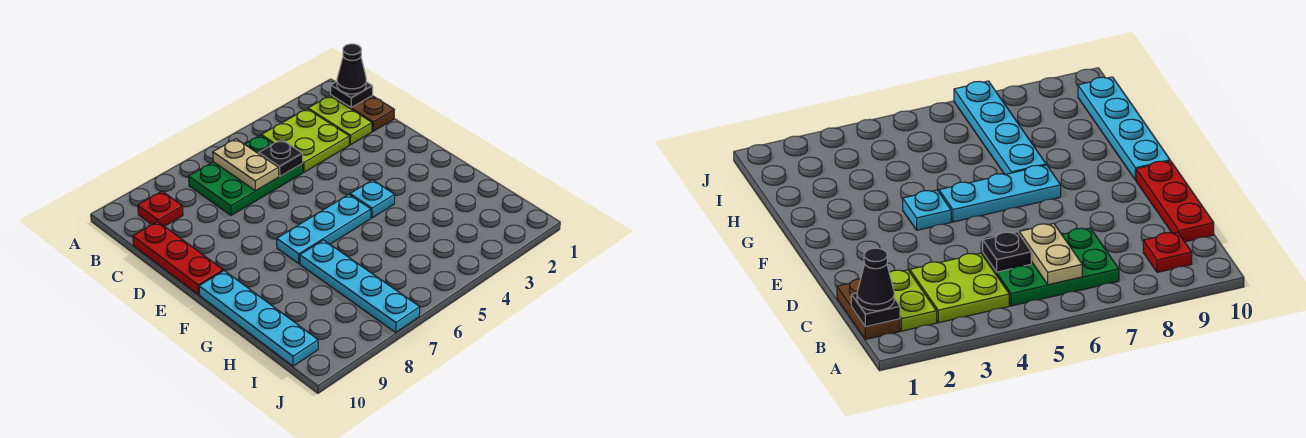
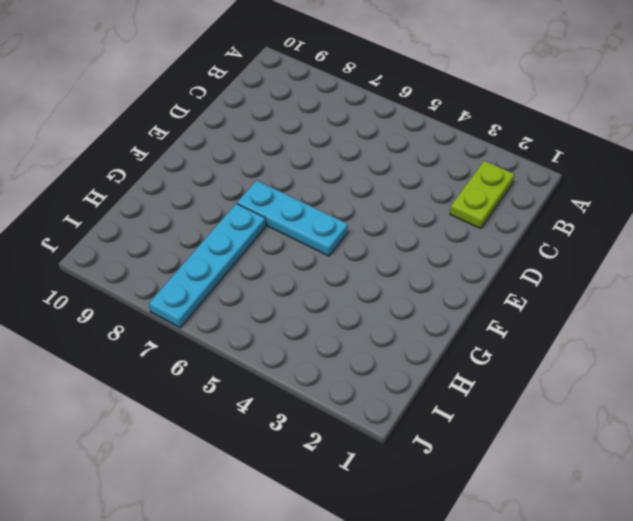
none -> brown plate B1:C1 level 1
none -> lime plate B3:C4 level 1
none -> green plate B5:C7 level 1

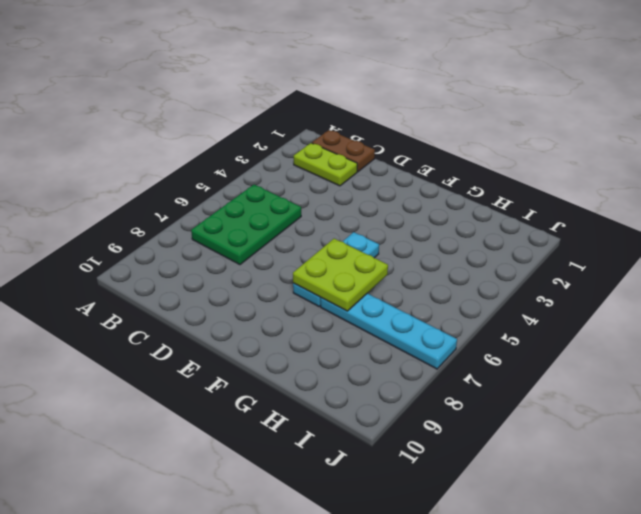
lime plate F6:G7 level 2 -> lime plate B3:C4 level 1
none -> red plate B9 level 1
none -> red plate C10:E10 level 1
none -> cyan plate F4 level 1

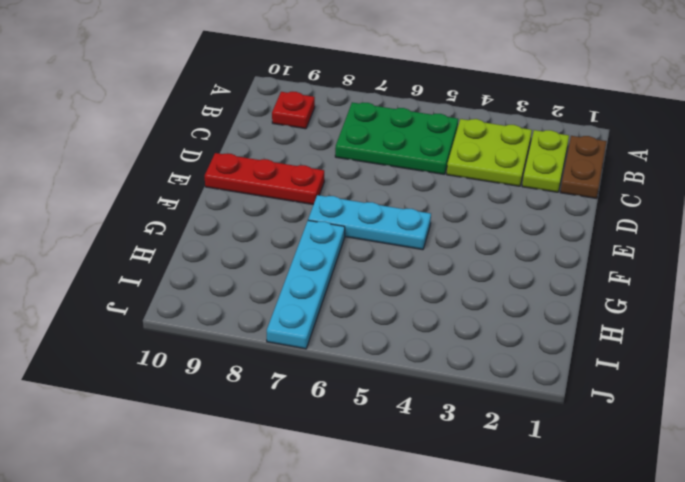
red plate E8:E10 level 1 -> red plate C10:E10 level 1
none -> cyan plate F4 level 1
none -> cyan plate F10:I10 level 1
none -> black plate B1 level 2

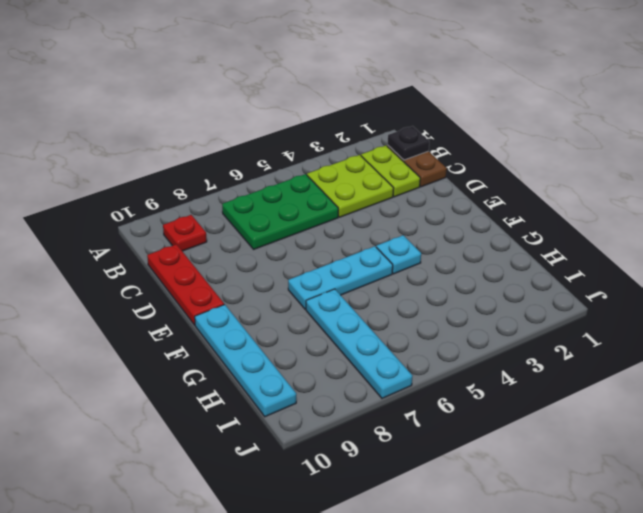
none -> tan plate B6:C6 level 2
none -> black plate C5 level 2
none -> black cone B1 level 3

